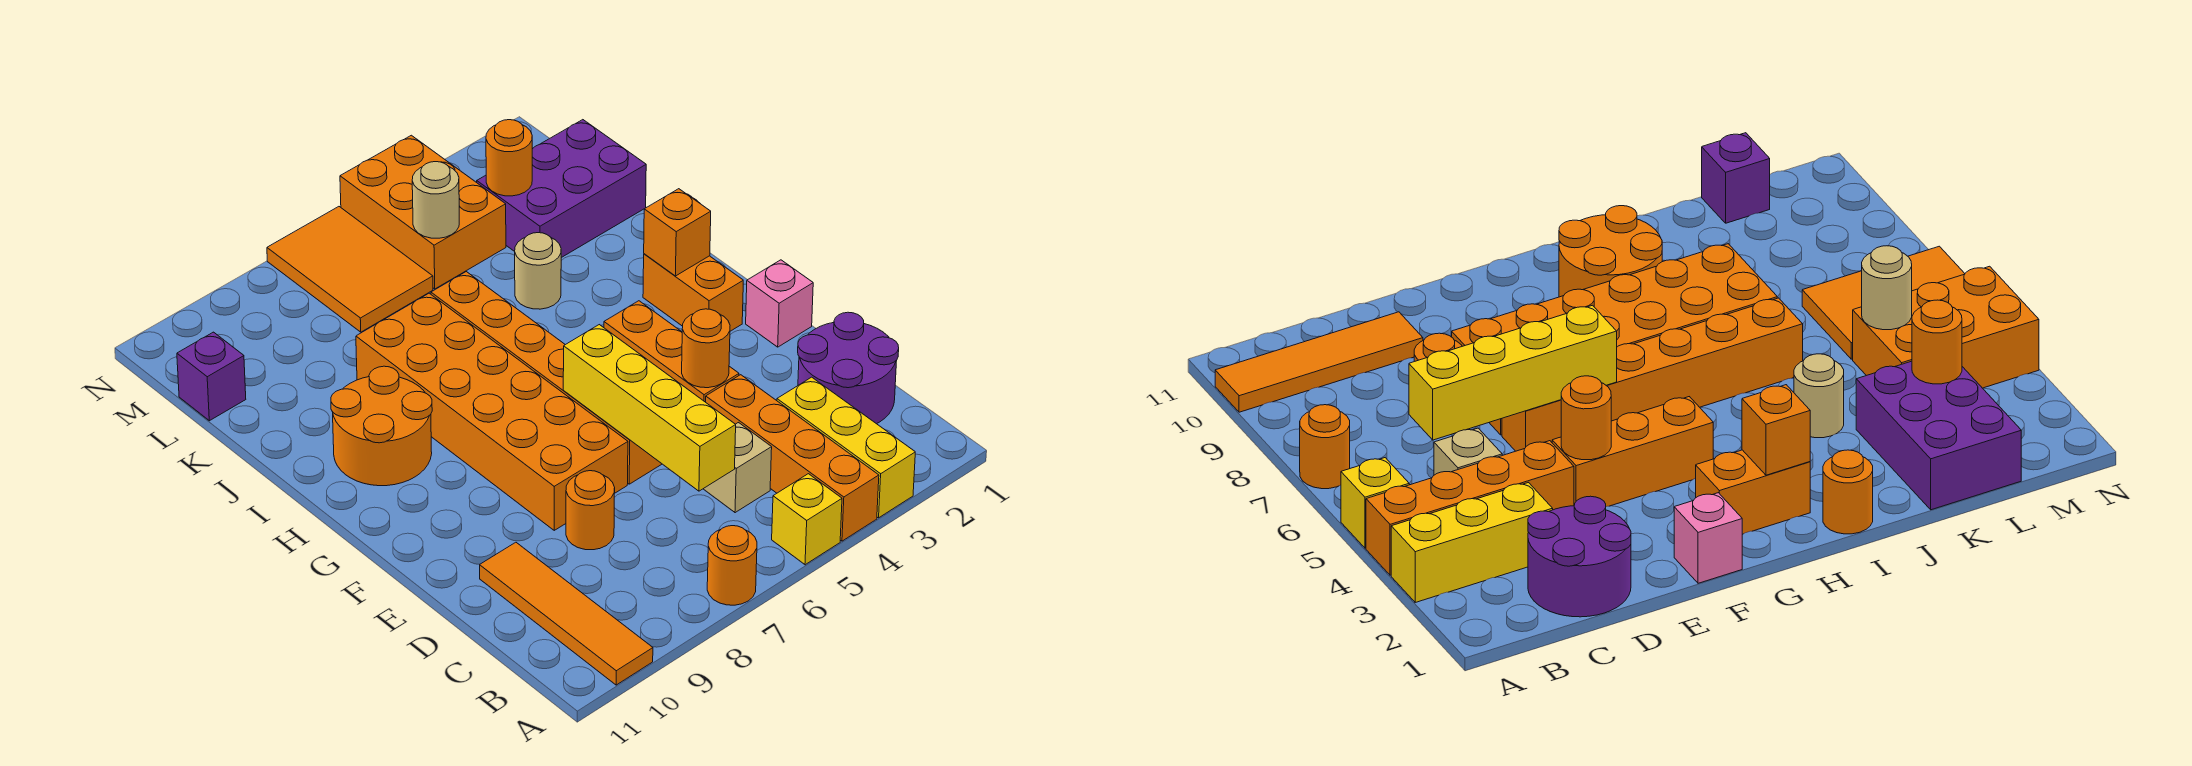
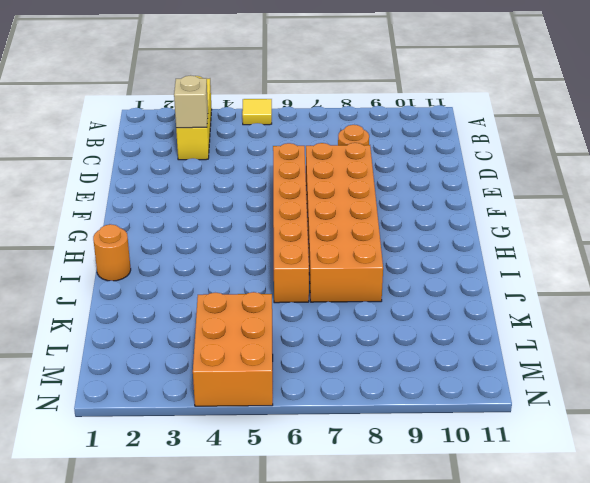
yellow tile A5 level 1 -> yellow brick A5 level 1
tan brick C3 level 2 -> tan brick C5 level 1
none -> orange brick A4:D4 level 1
none -> orange round brick A7 level 1
none -> orange tile A10:D10 level 1

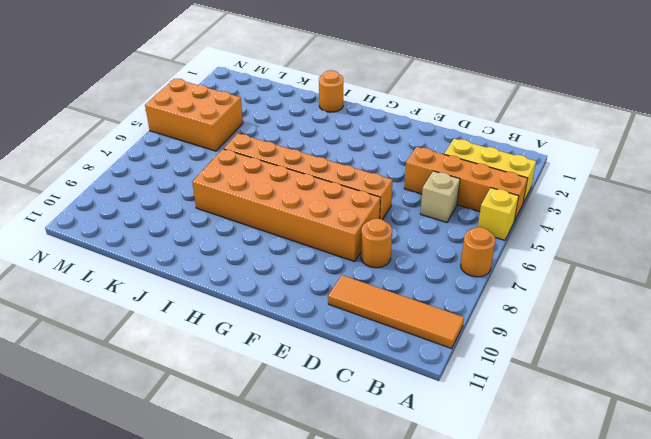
none -> purple round brick C1:D2 level 1
none -> orange brick E4:G4 level 1
none -> pink brick F1 level 1

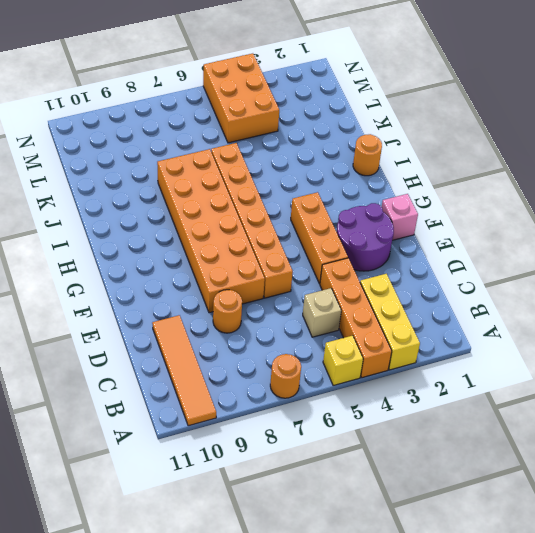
purple round brick E2:F3 level 1 -> purple round brick C1:D2 level 1
none -> orange brick G2:H2 level 1
none -> orange round brick H9:I10 level 1
none -> tan round brick J4 level 1

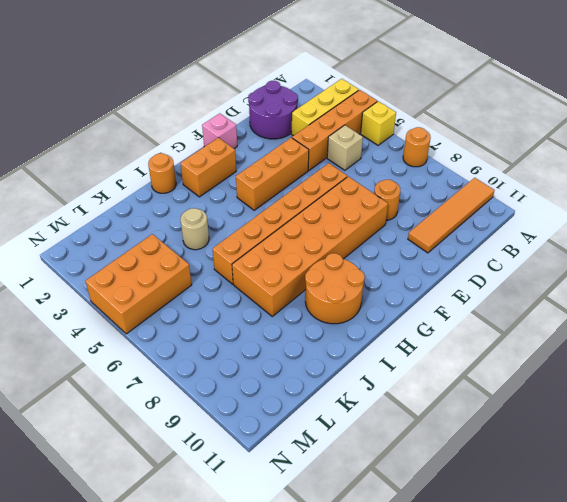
none -> purple brick K1:L3 level 1
none -> orange tile L6:N7 level 1
none -> purple brick L11 level 1

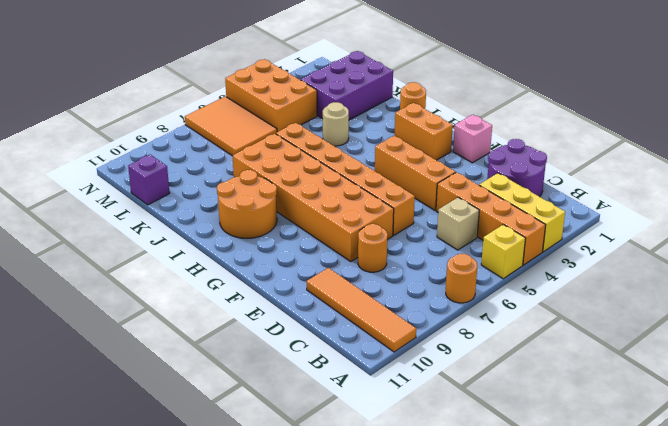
none -> yellow brick C6:F6 level 2
none -> orange round brick E4 level 2
none -> orange brick H2 level 2

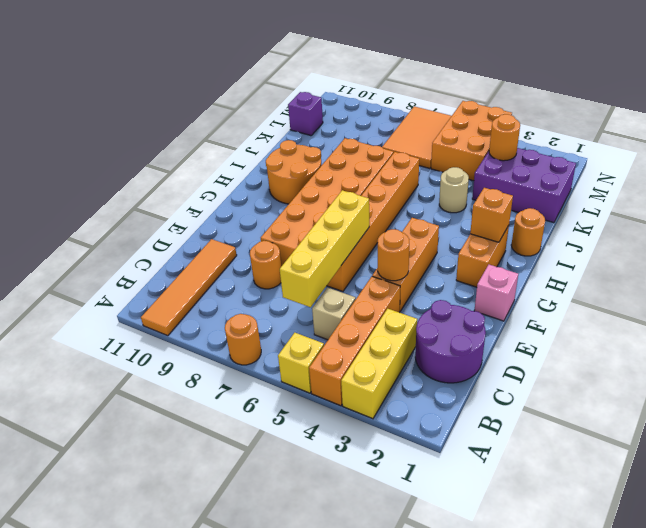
none -> tan round brick L5 level 2

